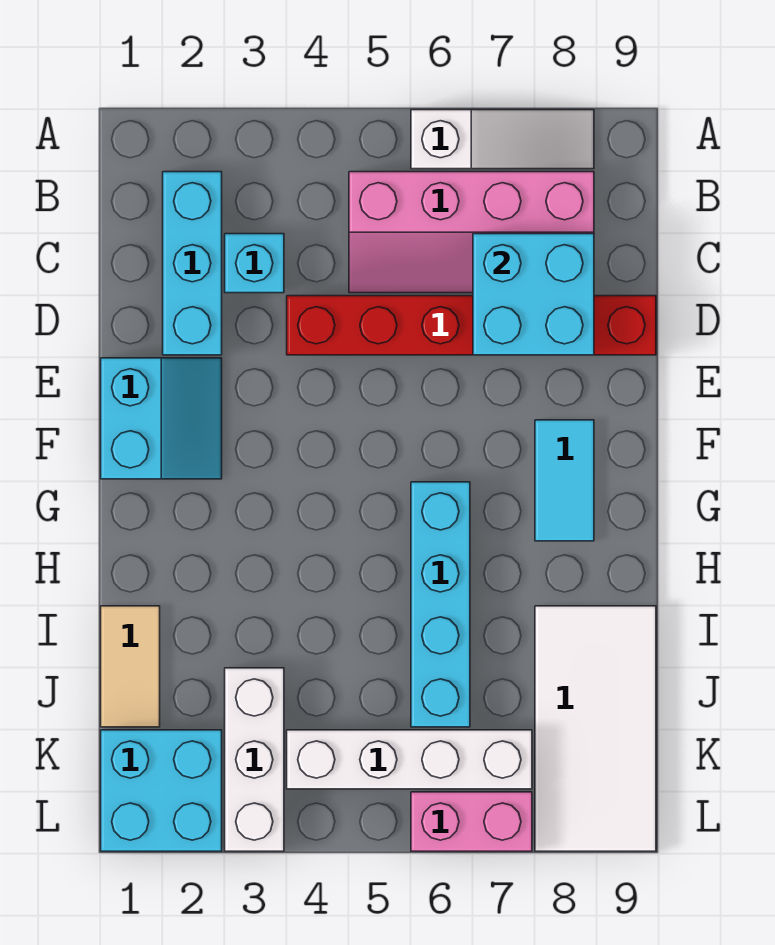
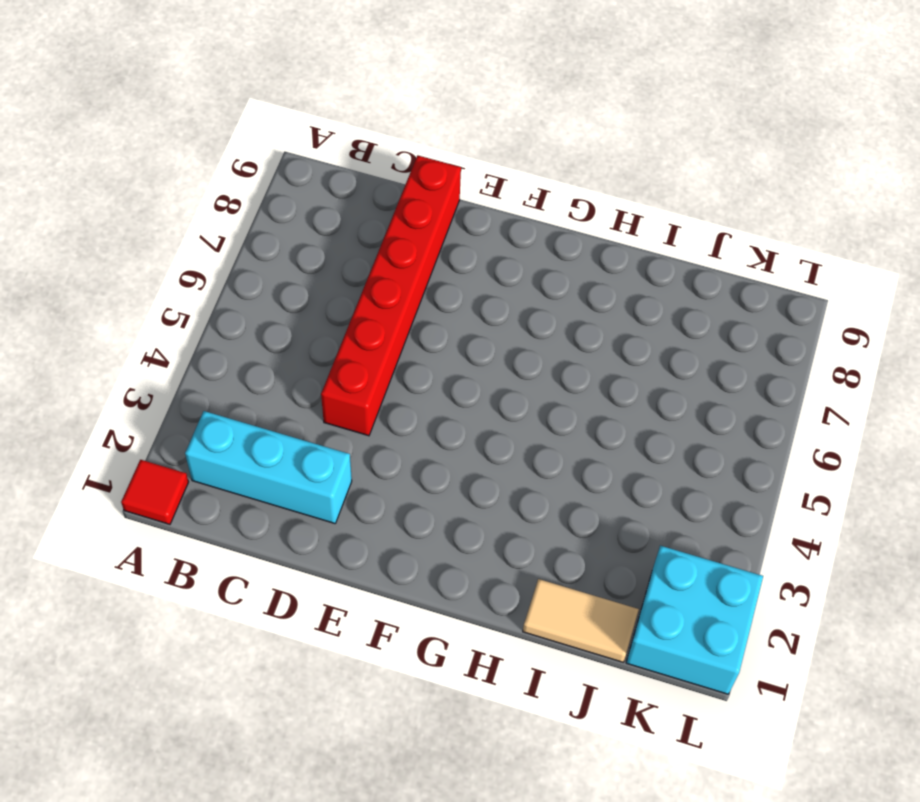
red tile A1 level 1 -> none
none -> white slope A6:A8 level 1 top 6
none -> pink slope B5:C8 level 1 top B
none -> cyan brick C3 level 1

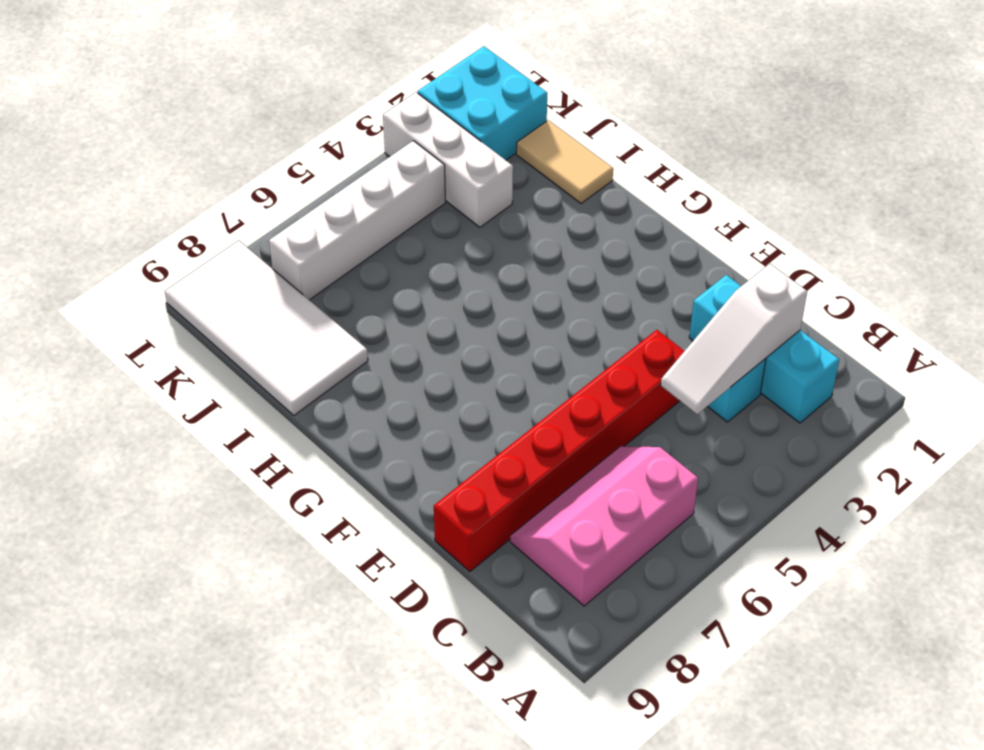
pink slope B6:C8 level 1 top B -> pink slope B5:C8 level 1 top B
white slope C2:C4 level 2 top 2 -> white slope A6:A8 level 1 top 6
none -> cyan slope E1:F2 level 1 top 1
none -> cyan tile F8:G8 level 1
none -> cyan brick G6:J6 level 1

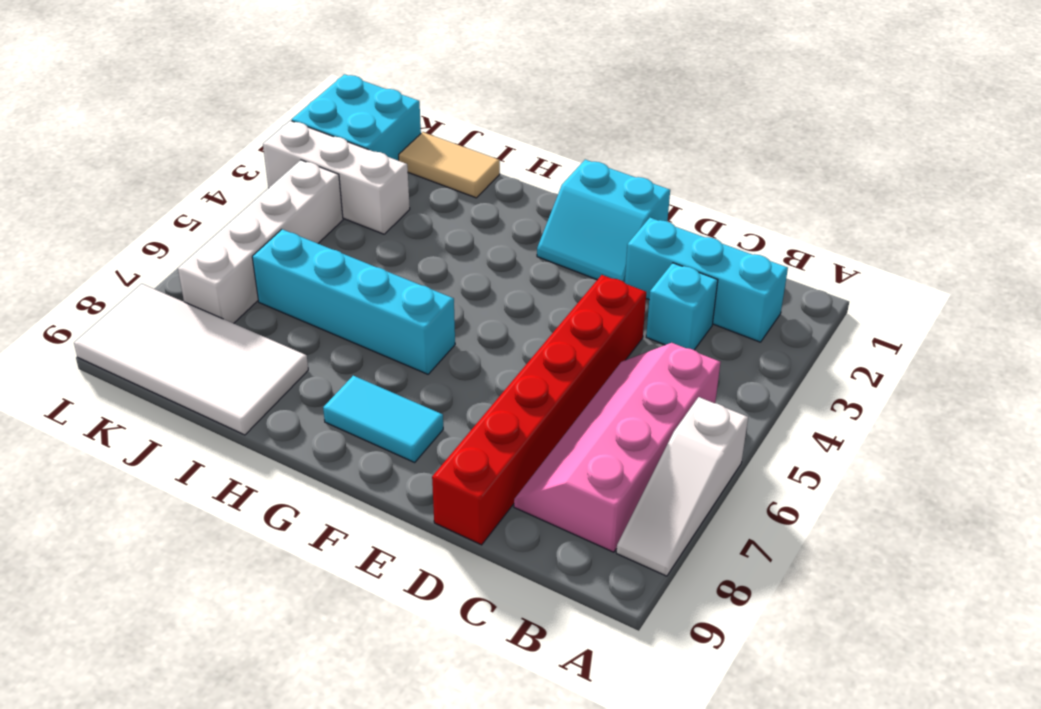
none -> pink brick L6:L7 level 1
none -> cyan brick C7:D8 level 2

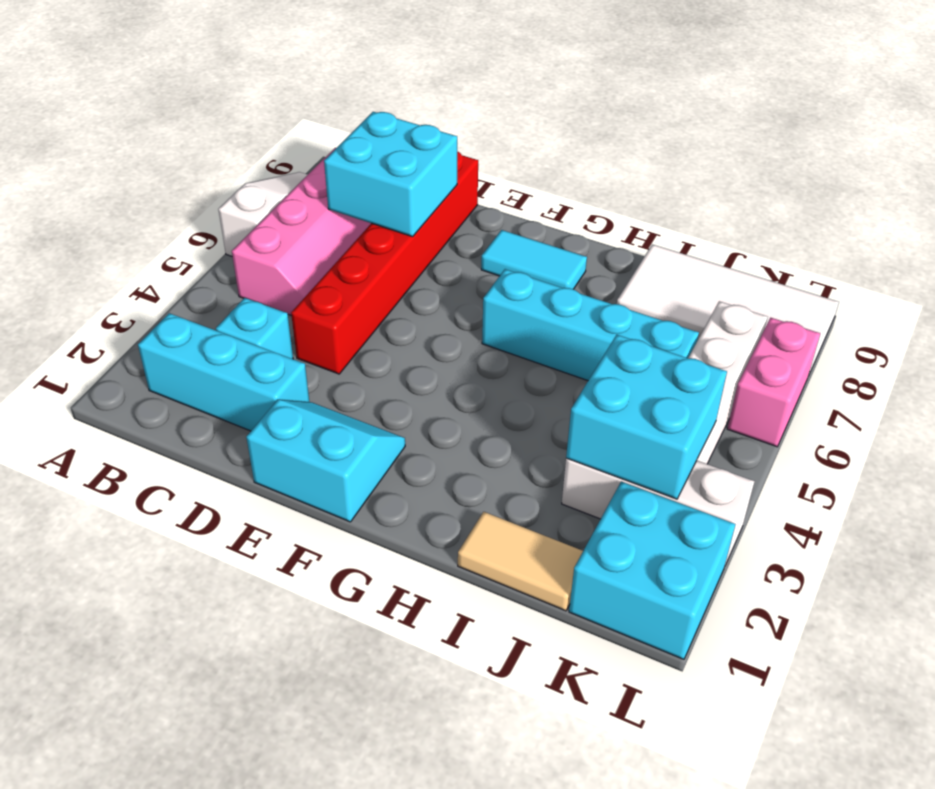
cyan brick J3:K4 level 2 -> none

